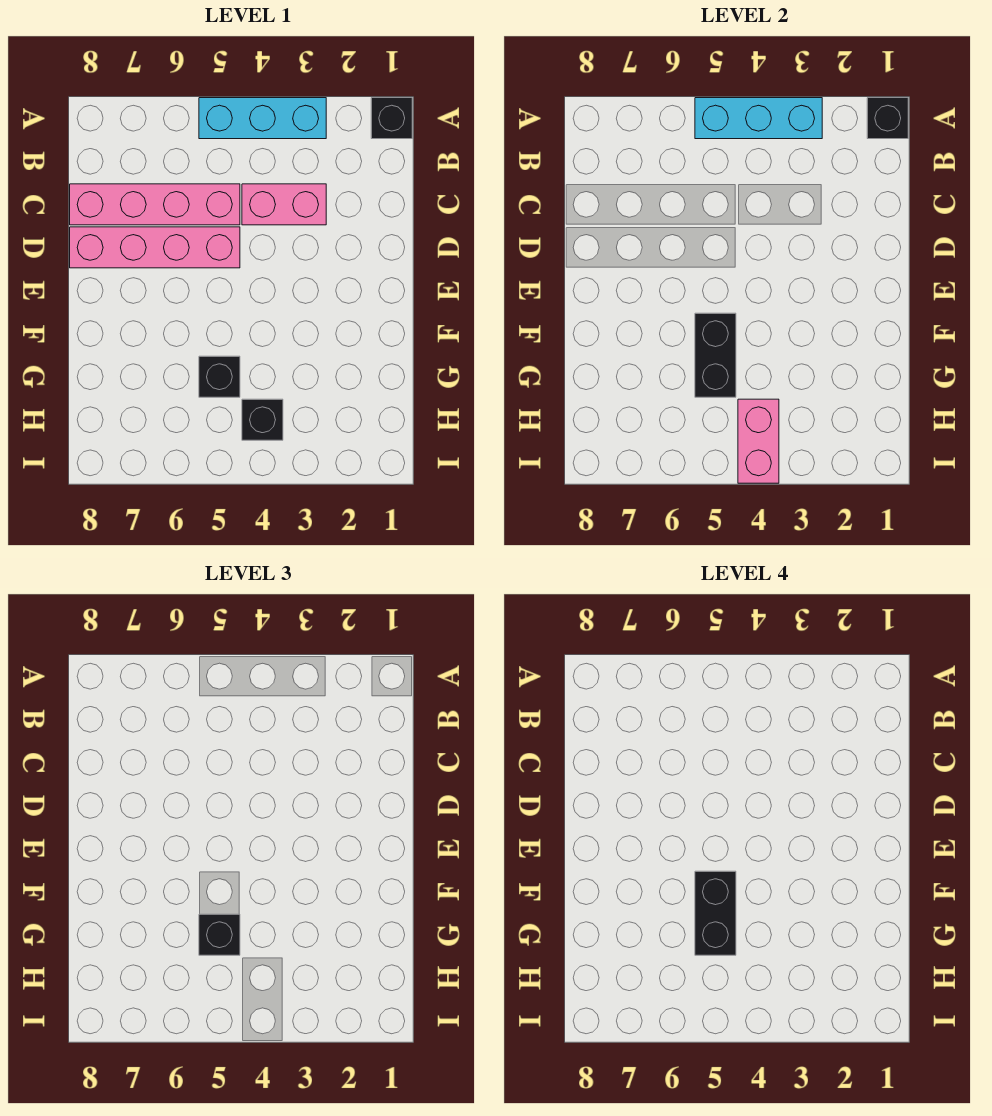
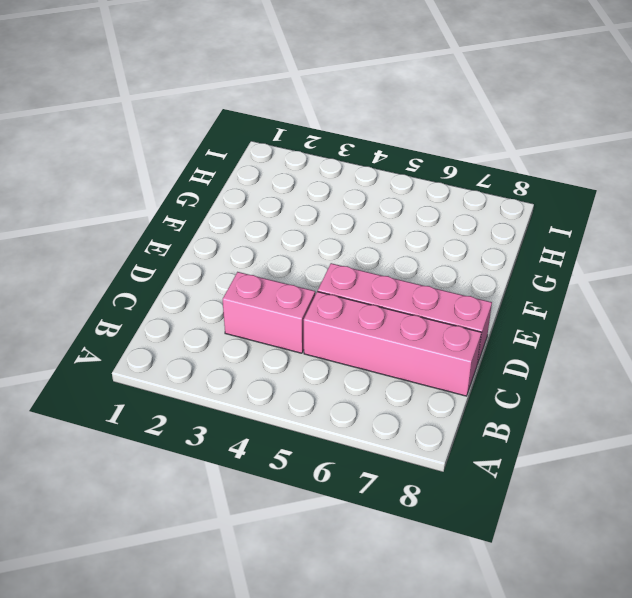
none -> black brick A1 level 1
none -> cyan brick A3:A5 level 1
none -> black brick G5 level 1

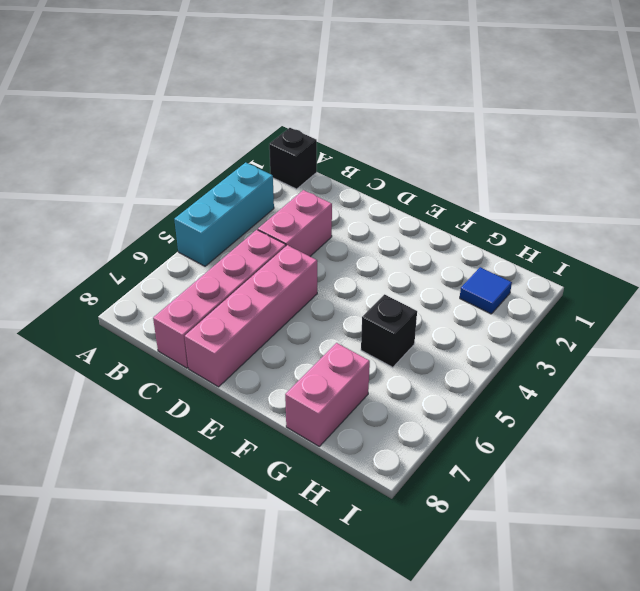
pink brick G7:G8 level 1 -> pink brick H4:I4 level 2
blue tile H2 level 1 -> none
none -> black brick H4 level 1
none -> black brick A1 level 2
none -> cyan brick A3:A5 level 2

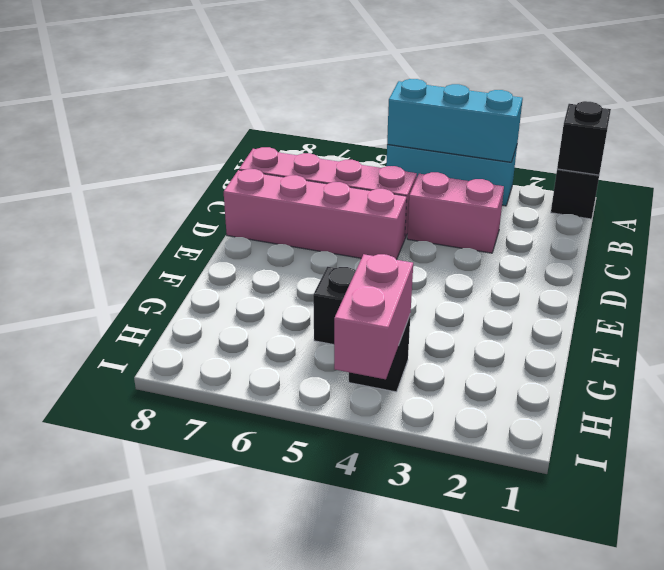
none -> black brick F5:G5 level 2
none -> black brick G5 level 3
none -> black brick F5:G5 level 4

